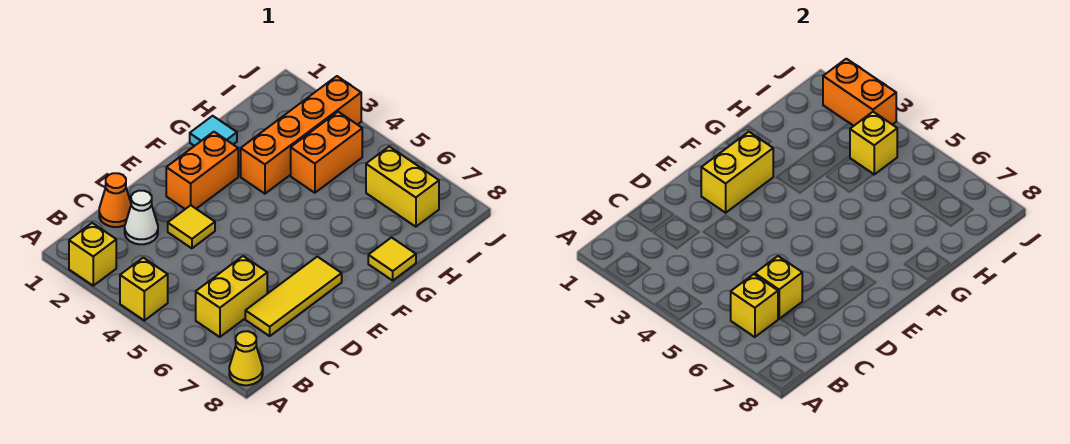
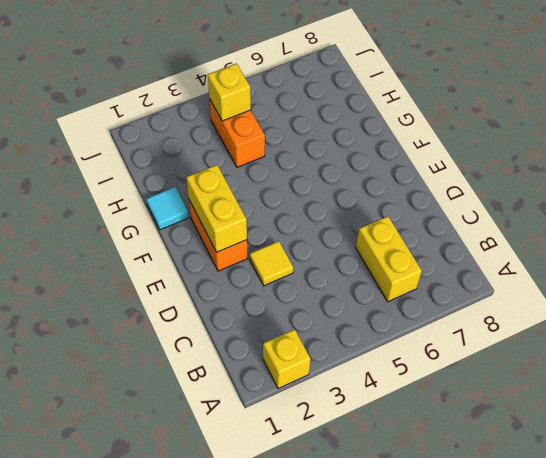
none -> yellow brick A4 level 1
none -> yellow cone A8 level 1
none -> orange cone C1 level 1

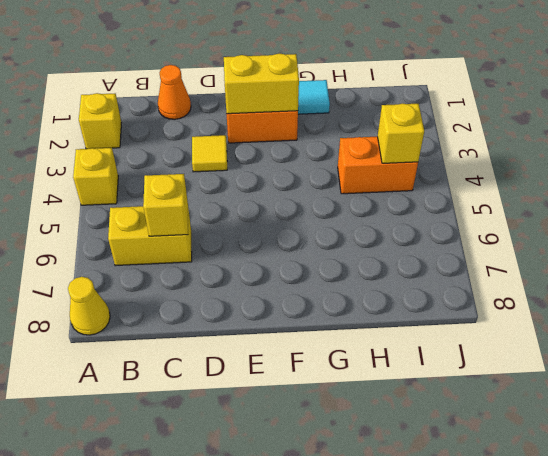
none -> white cone C2 level 1
none -> yellow tile C7:E7 level 1
none -> orange brick G3:J3 level 1

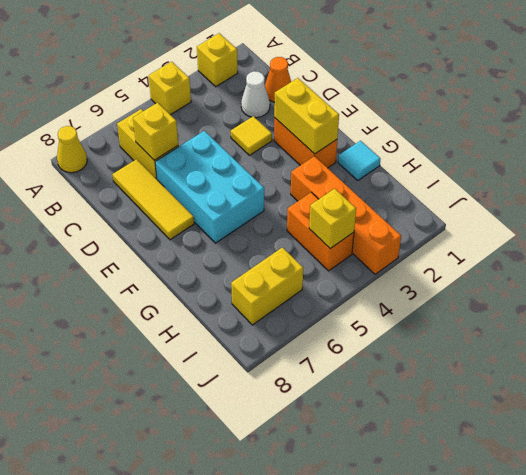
cyan brick D5:F6 level 1 -> none
none -> yellow tile G8 level 1
none -> yellow brick B6 level 2
none -> orange brick J2:J3 level 2

